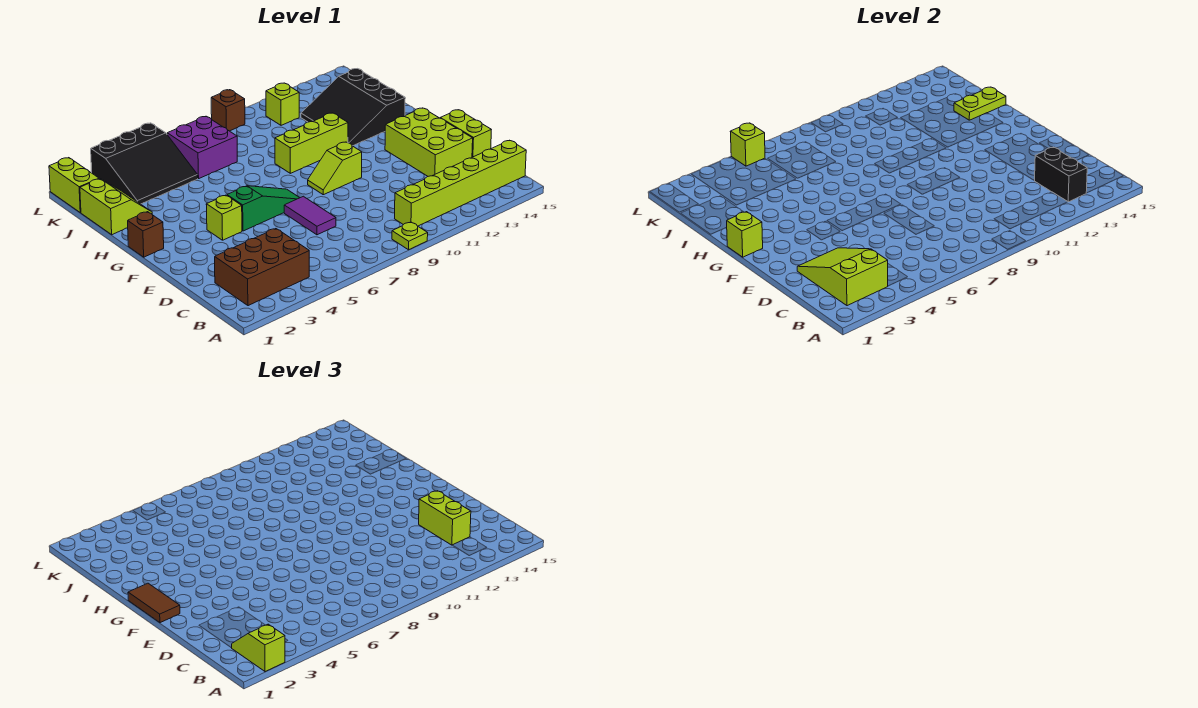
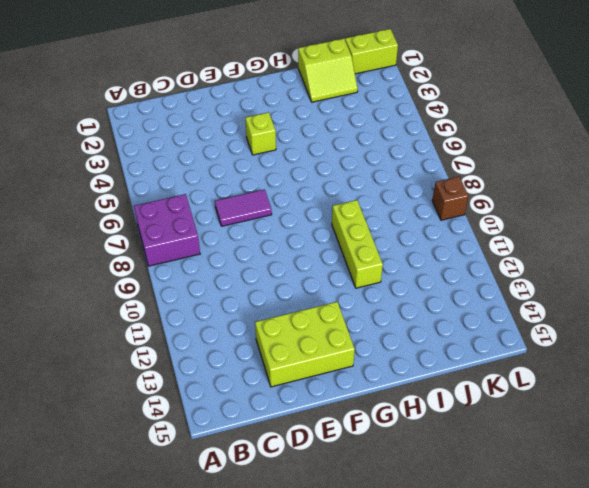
purple brick A7:B8 level 1 -> purple brick J6:K7 level 1
none -> lime plate A9 level 1
none -> brown brick B2:C4 level 1
none -> lime brick B10:B15 level 1

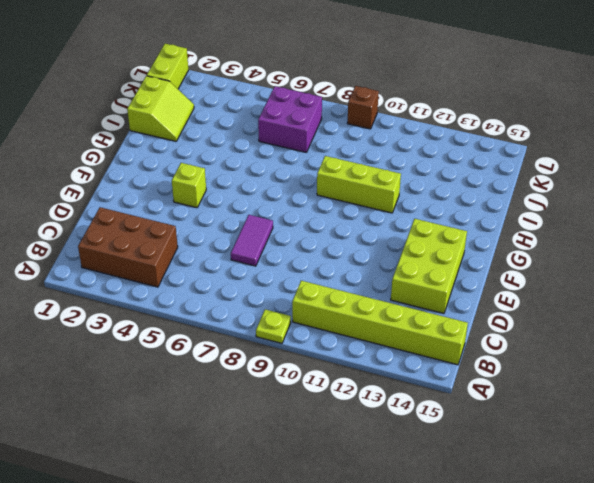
none -> lime brick D15:E15 level 1
none -> green slope F5:F7 level 1 top 5
none -> lime slope F9:F10 level 1 top 10

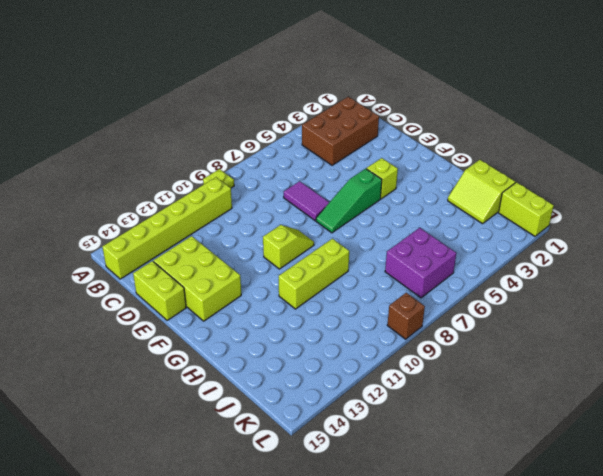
none -> brown brick G1 level 1
none -> black slope H12:J14 level 1 top 14
none -> black slope J3:L5 level 1 top L

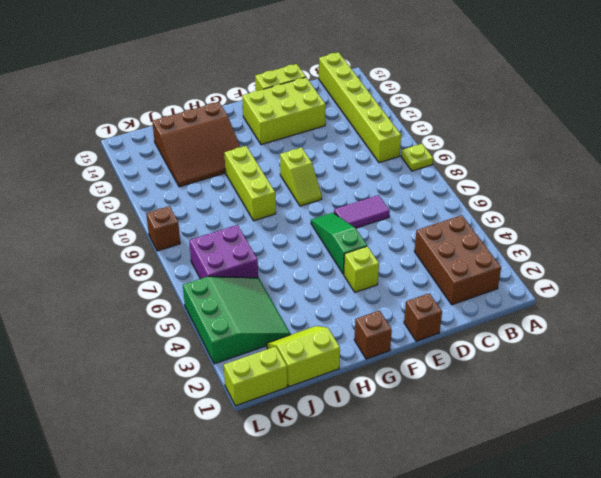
brown brick E1 level 1 -> none
brown slope H12:J14 level 1 top 14 -> black slope H12:J14 level 1 top 14
green slope J3:L5 level 1 top L -> black slope J3:L5 level 1 top L
none -> lime brick K11 level 1
none -> lime slope B2:D3 level 2 top B
none -> black brick B13:C13 level 2

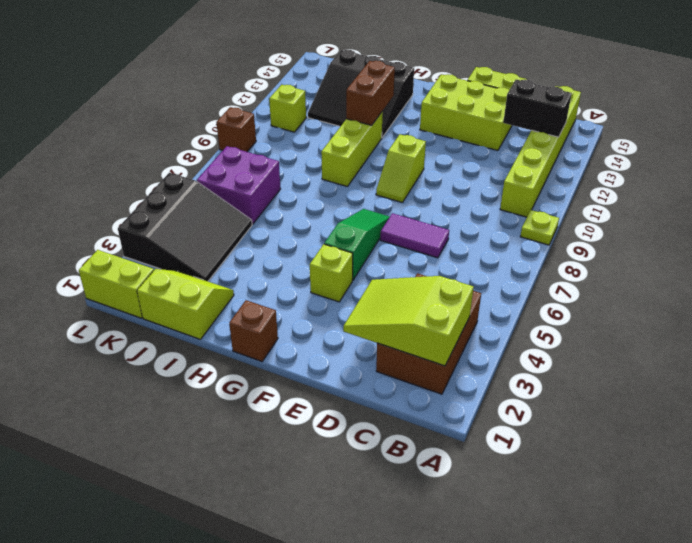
brown brick H11:H12 level 2 -> none
none -> lime brick G1 level 2
none -> lime plate I14:I15 level 2
none -> lime brick L5 level 2

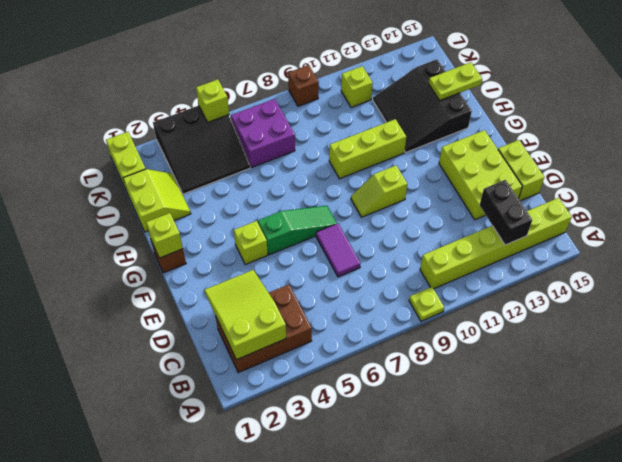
none -> lime slope A2:B2 level 3 top A
none -> lime brick C13:D13 level 3
none -> brown tile F1:G1 level 3

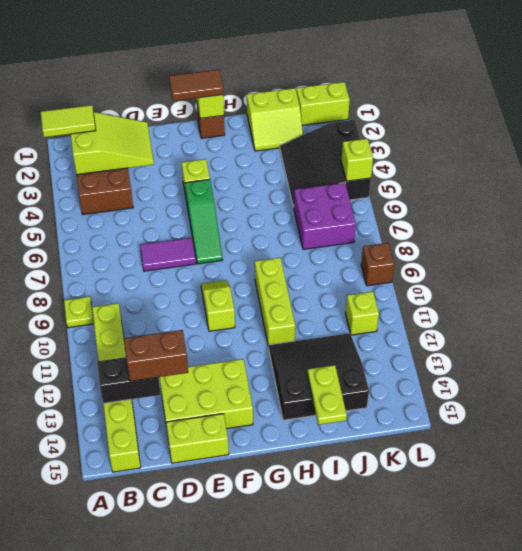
lime tile A2:B2 level 3 -> lime slope A2:B2 level 3 top A
brown brick C13:D13 level 3 -> lime brick C13:D13 level 3

